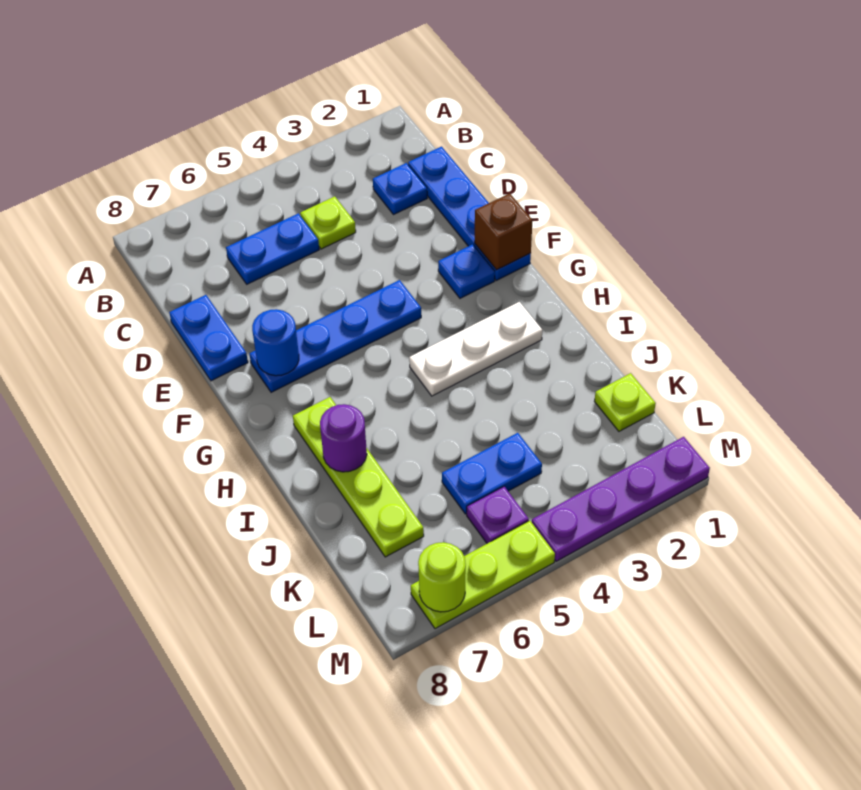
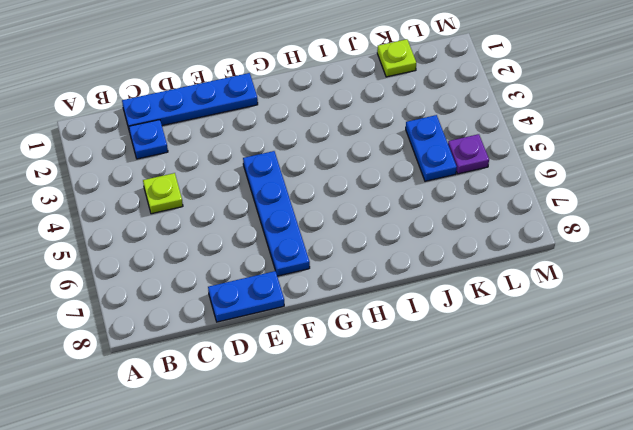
none -> blue plate C5:C6 level 1
none -> blue plate F2 level 1
none -> white plate H2:H4 level 1

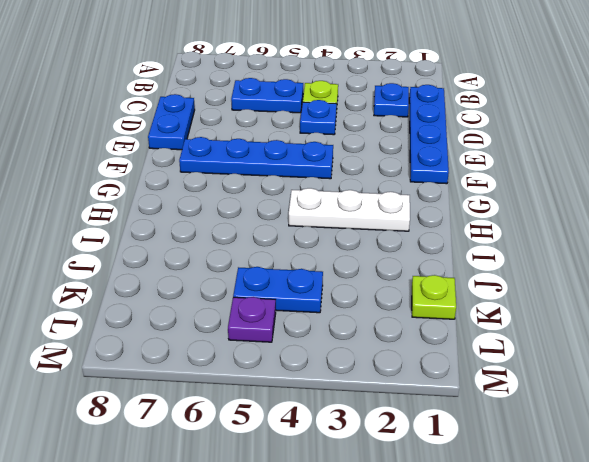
blue plate D4 level 1 -> blue plate F2 level 1
none -> lime plate H7:K7 level 1
none -> purple plate M1:M4 level 1
none -> lime plate M5:M7 level 1

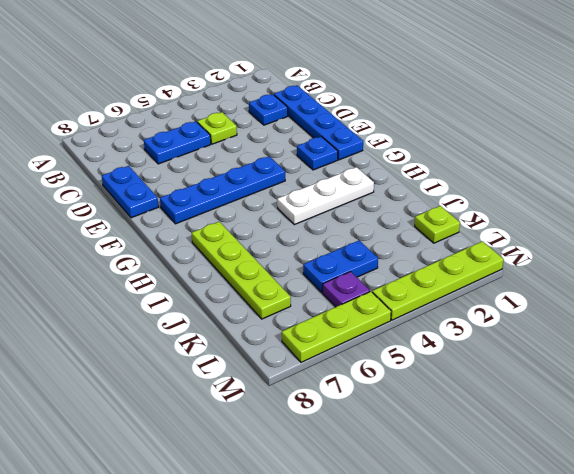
lime plate M1:M4 level 1 -> purple plate M1:M4 level 1
none -> brown brick F1 level 2
none -> blue round brick F7 level 2
none -> purple round brick I7 level 2

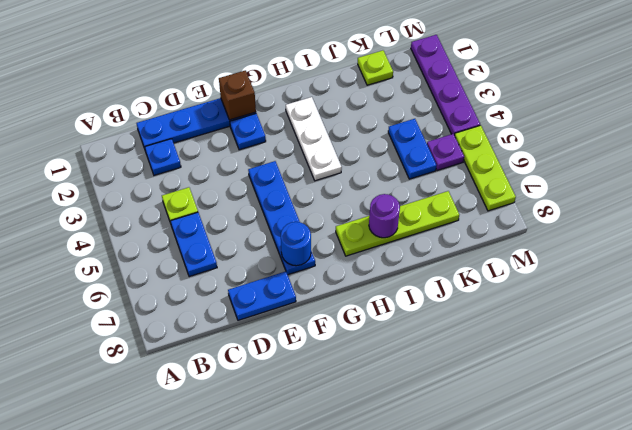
none -> lime round brick M7 level 2

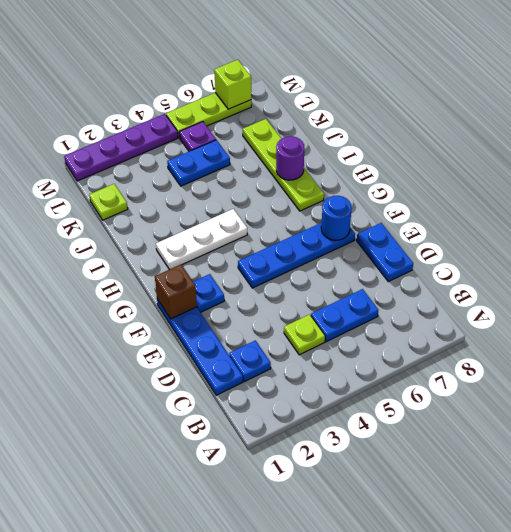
lime brick M7 level 2 -> lime round brick M7 level 2

